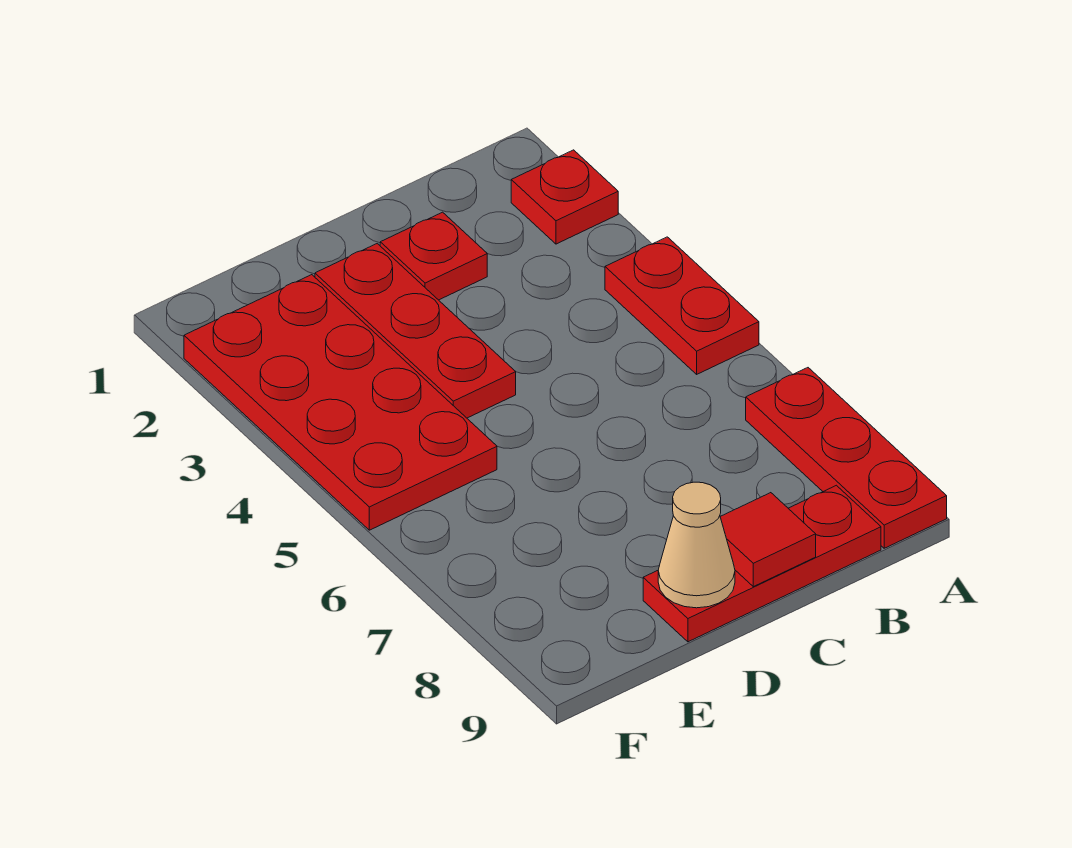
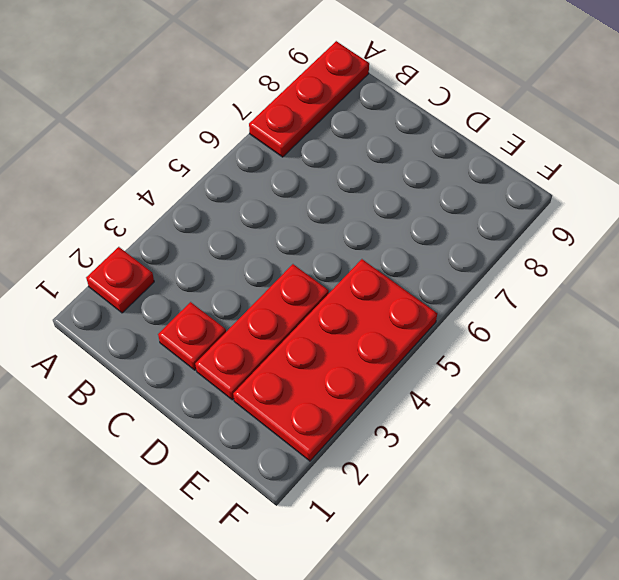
none -> red plate A4:A5 level 1
none -> red plate B9:D9 level 1

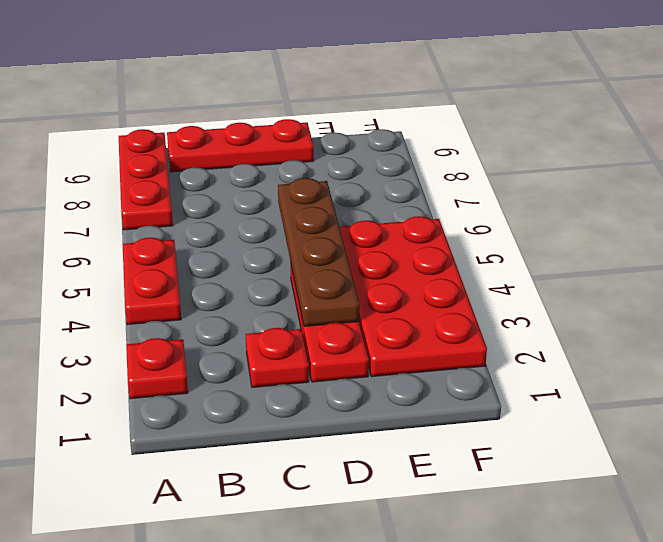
brown plate D3:D6 level 2 -> none
none -> red tile C9 level 2
none -> tan cone D9 level 2

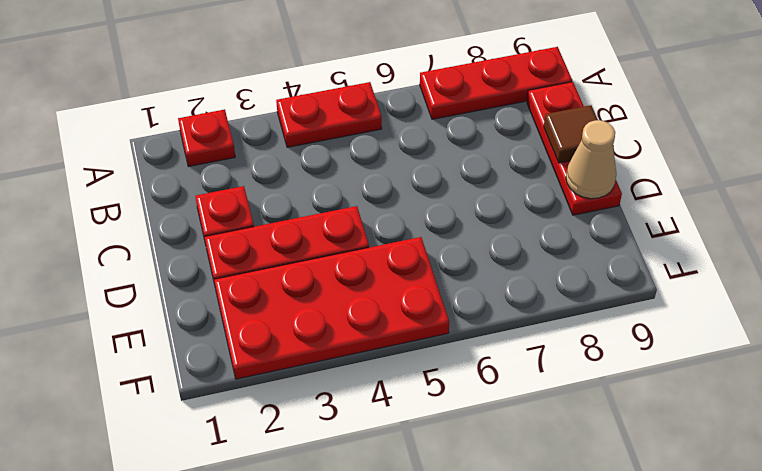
brown tile C9 level 2 -> red tile C9 level 2

